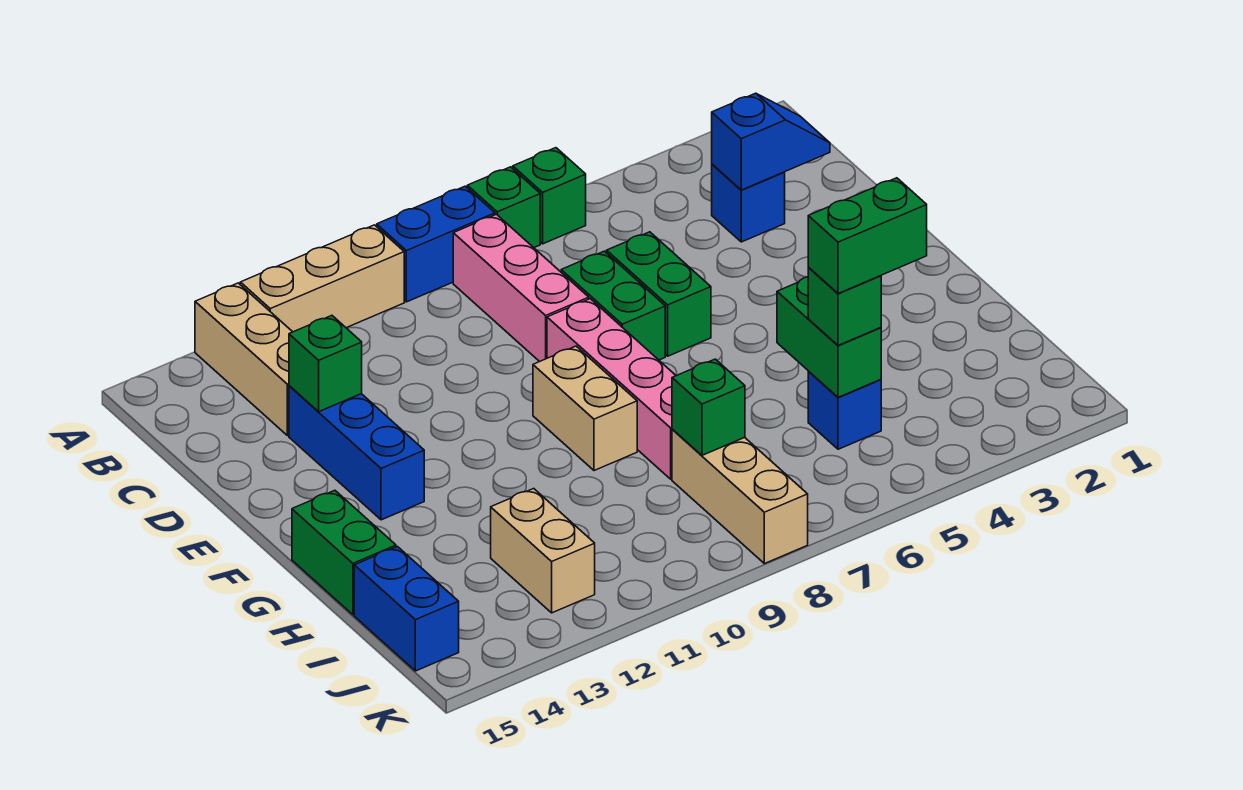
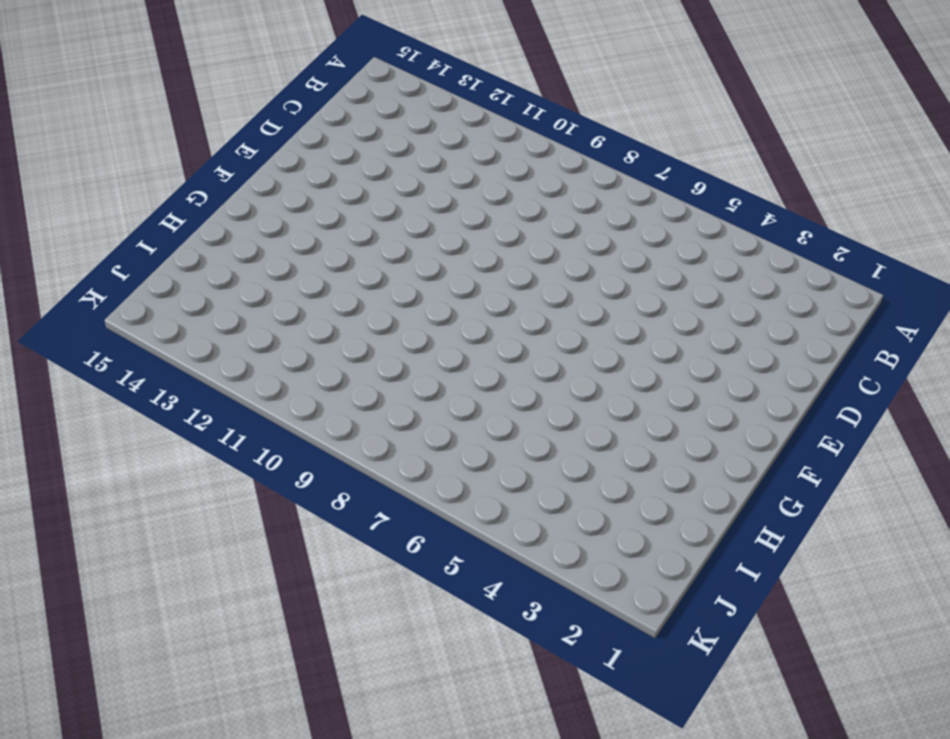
none -> green brick A6 level 1
none -> green brick A7 level 1
none -> blue brick A8:A9 level 1

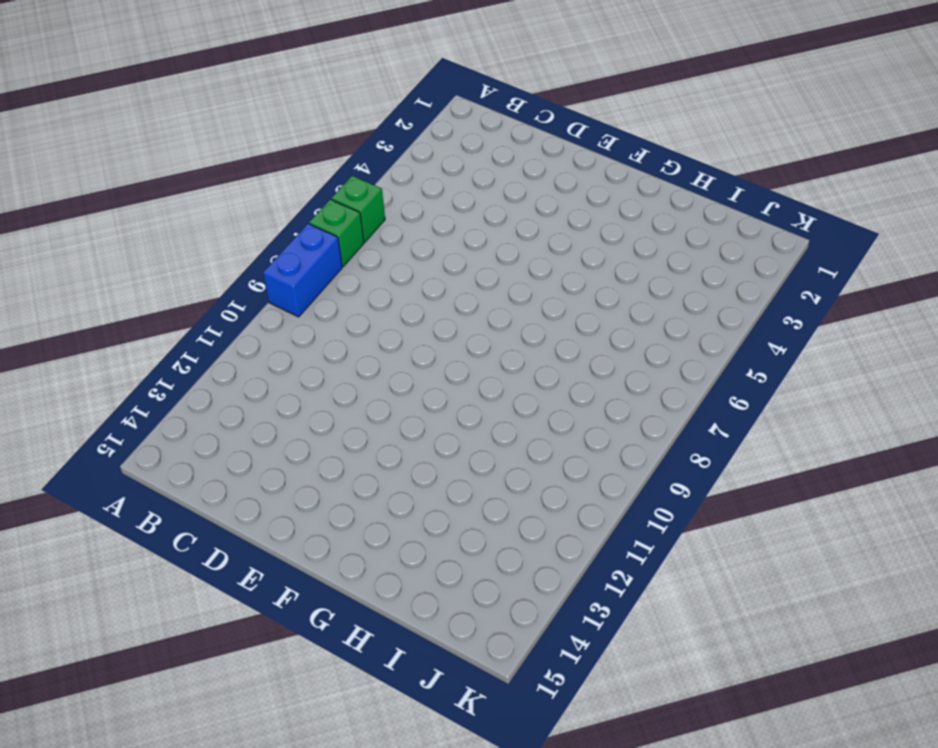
none -> tan brick A10:A12 level 1
none -> tan brick A13:C13 level 1
none -> pink brick B8:D8 level 1

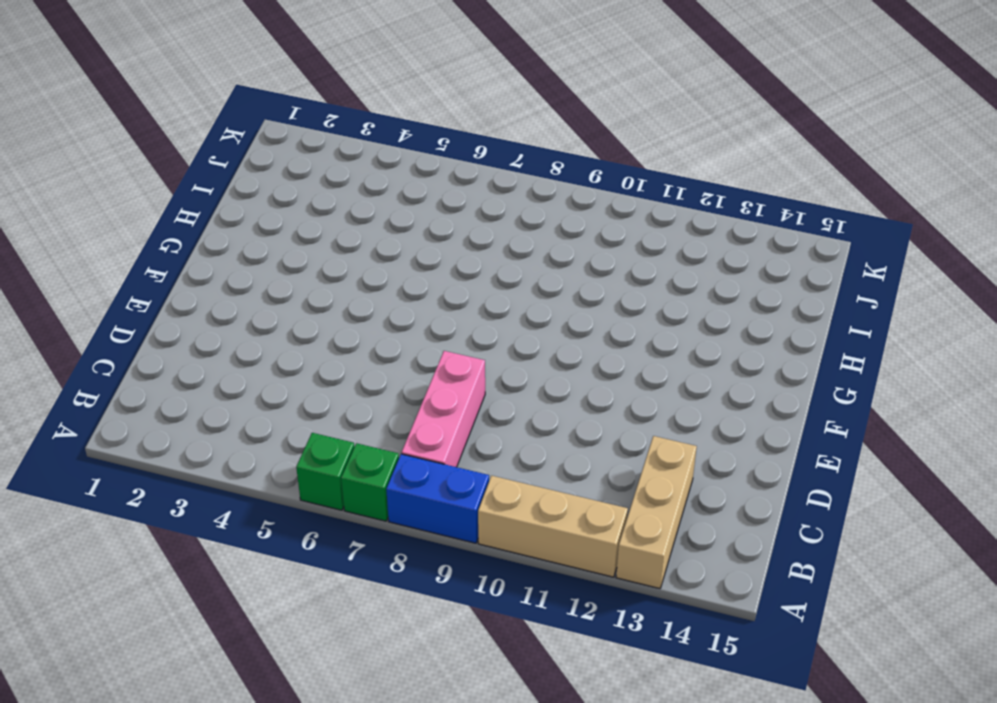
none -> blue brick C3 level 1
none -> green brick D6:E6 level 1
none -> green brick D7:E7 level 1

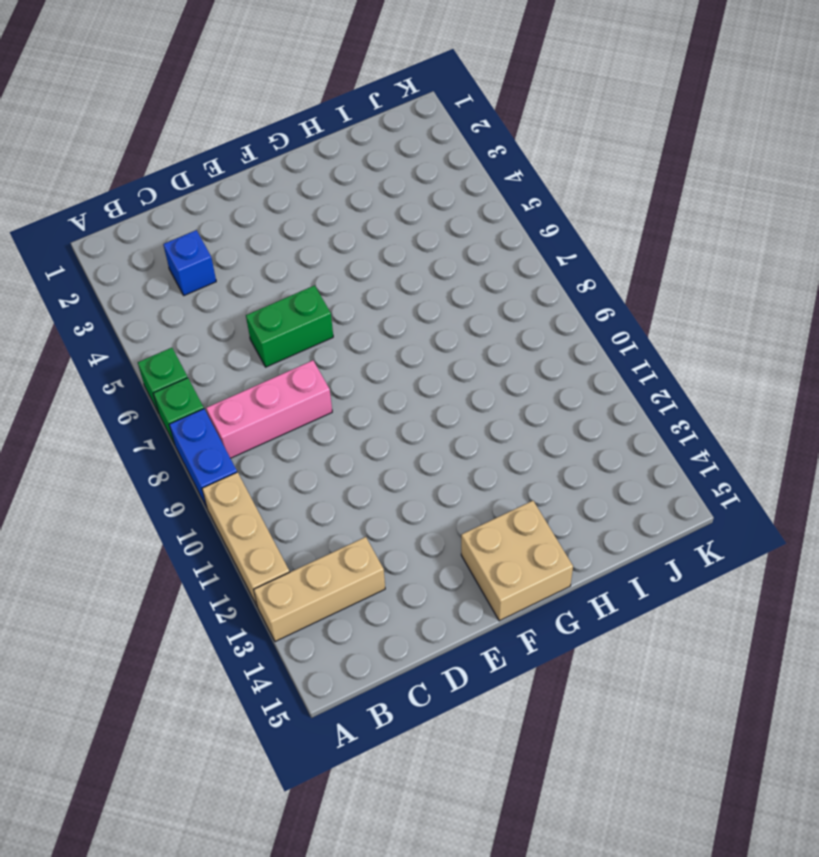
tan brick F14:G15 level 1 -> green brick G15:H15 level 1
none -> green brick D7:E7 level 1
none -> blue brick D13:F13 level 1
none -> pink brick E8:H8 level 1

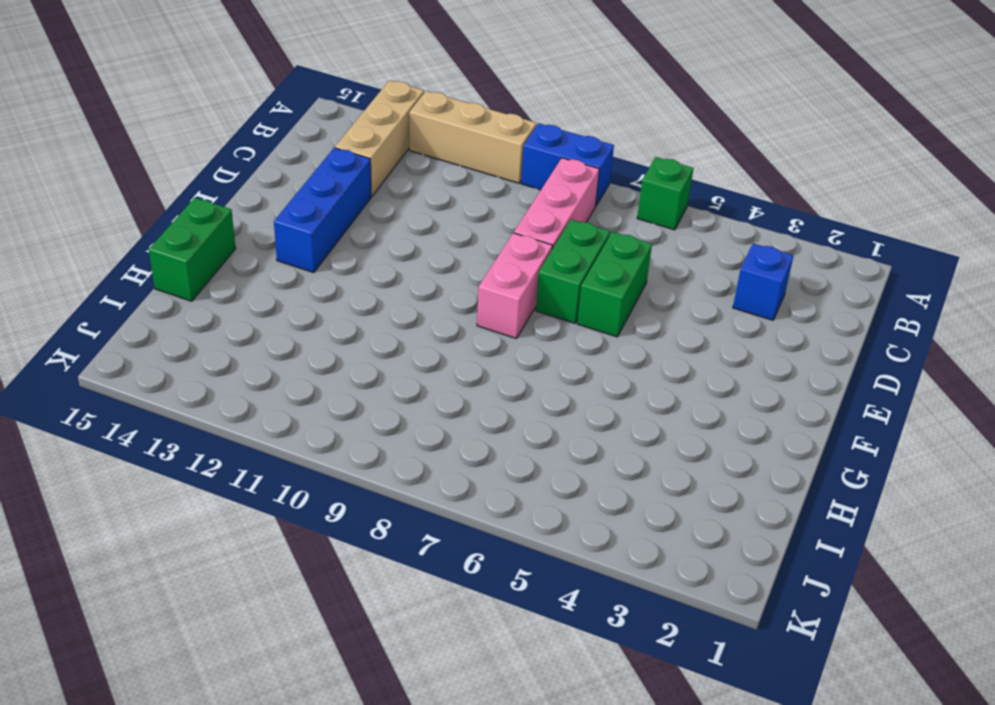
pink brick E8:F8 level 1 -> pink brick E8:H8 level 1
none -> green brick A7 level 1
none -> tan brick F9:G9 level 1
none -> blue brick I5 level 1

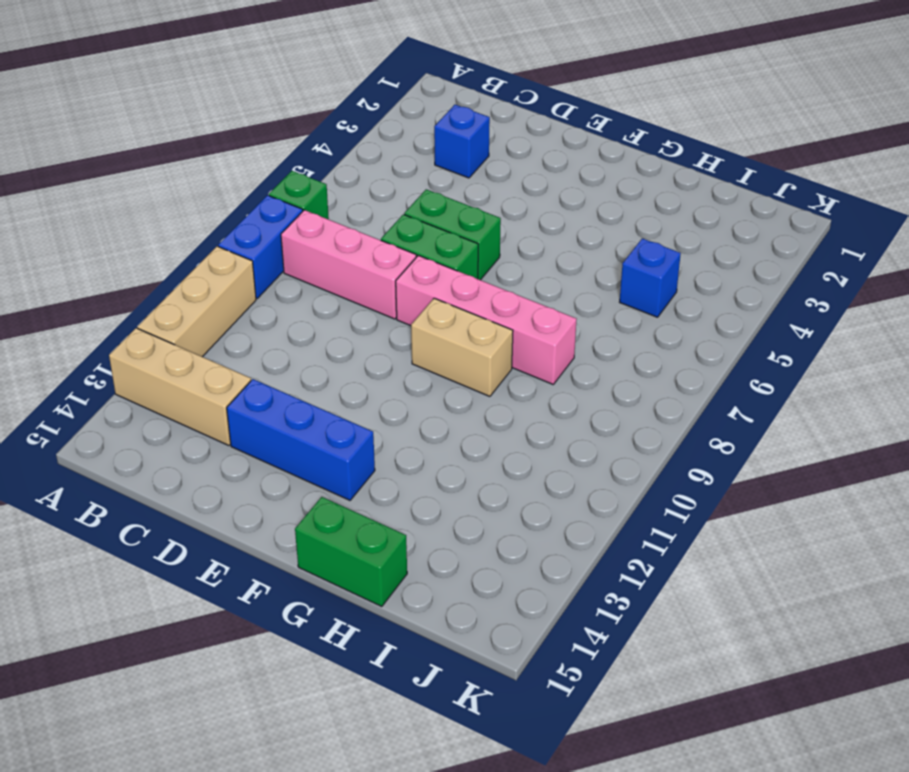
none -> green brick A6 level 1
none -> tan brick I8:K8 level 1
none -> tan brick I12:J12 level 1

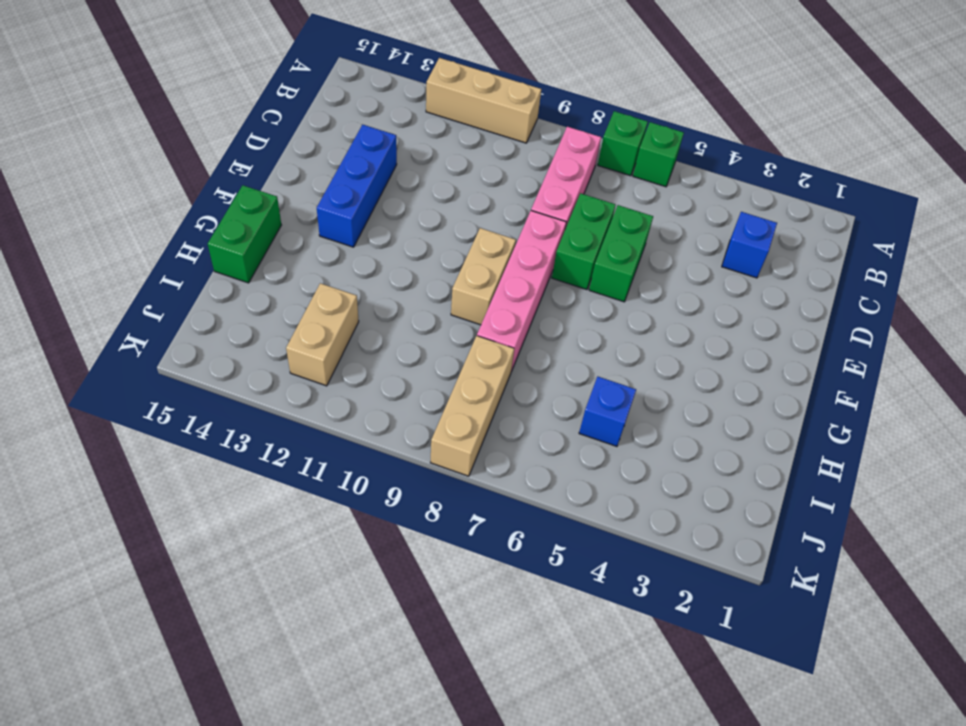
none -> blue brick A8:A9 level 1
none -> tan brick A13:C13 level 1
none -> blue brick I15:J15 level 1

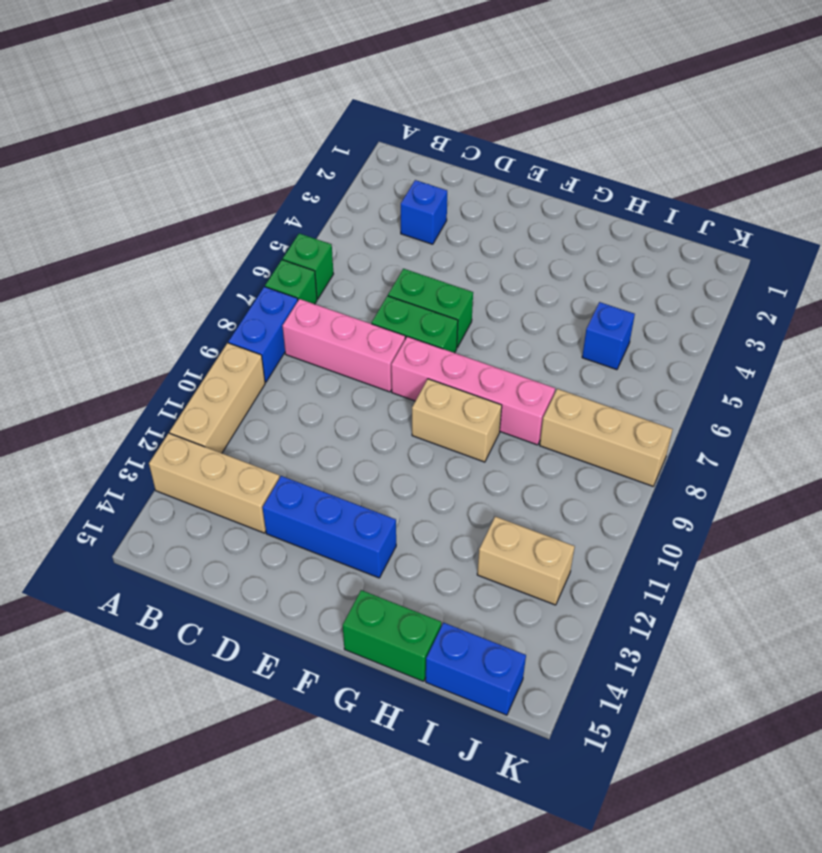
none -> blue slope C2:C3 level 2 top 3
none -> green brick D13 level 2
none -> green brick H5:I5 level 2

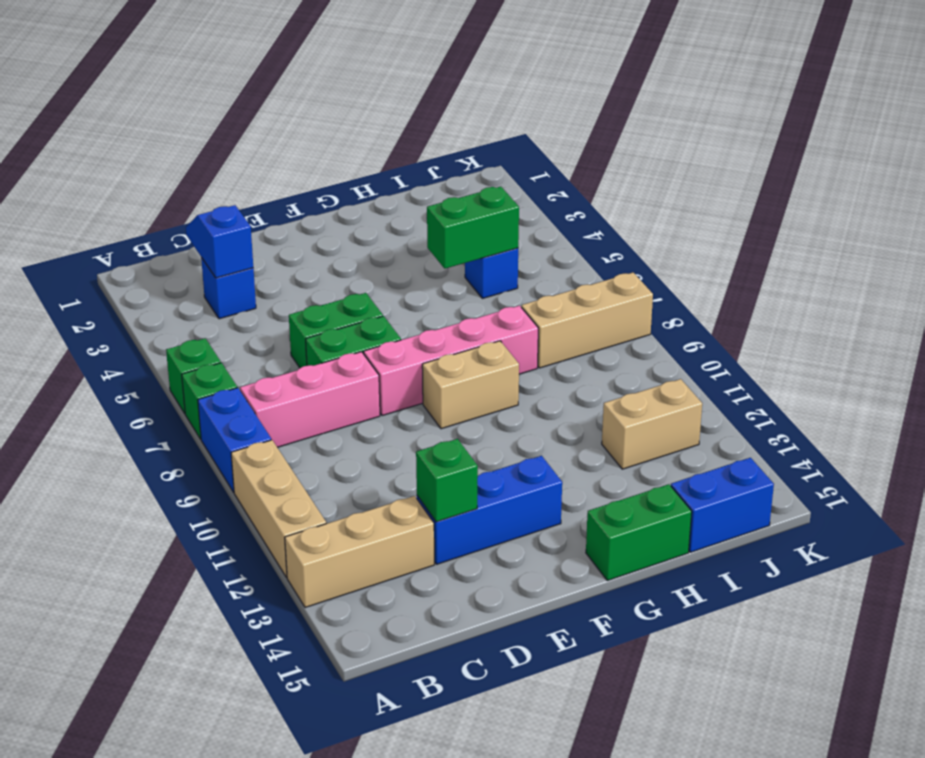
none -> green brick I8 level 2
none -> green brick I5 level 3
none -> green brick I4:I5 level 4

